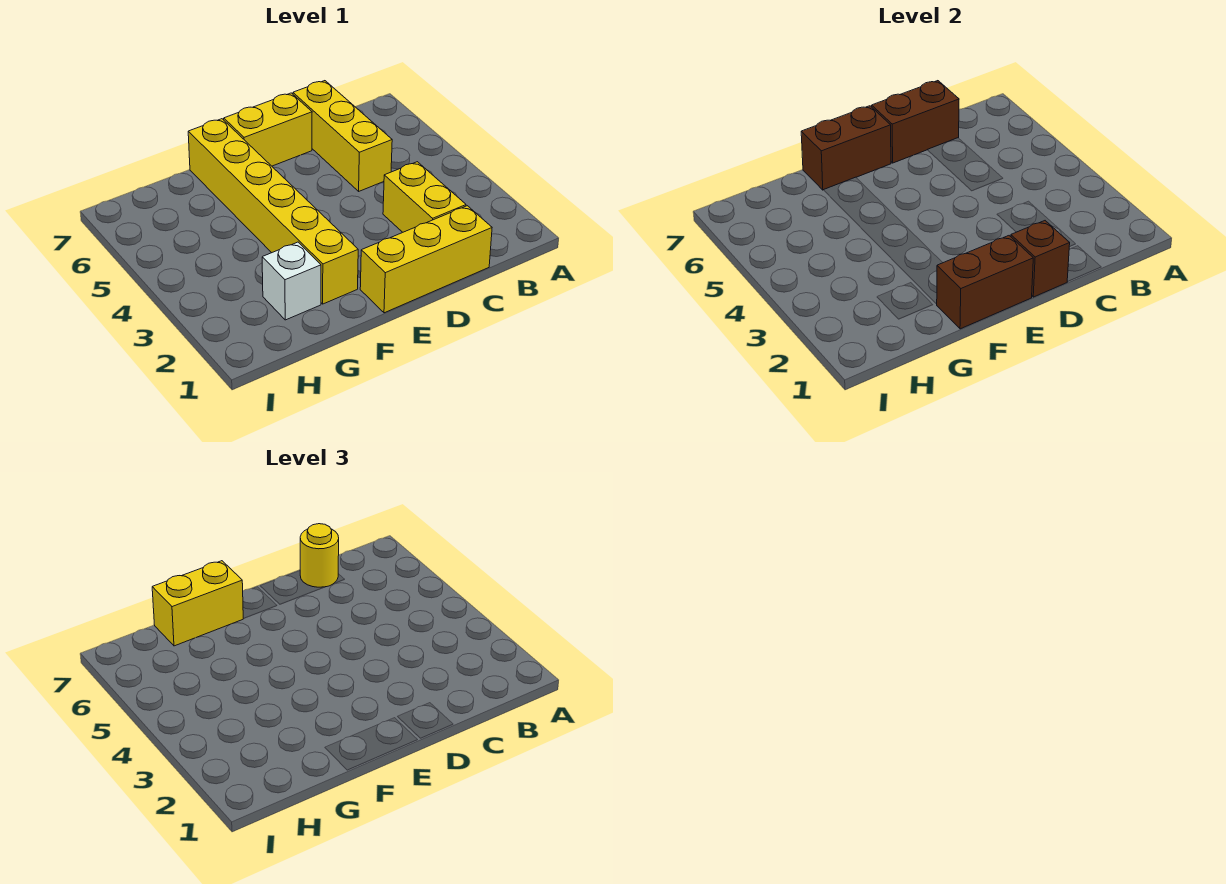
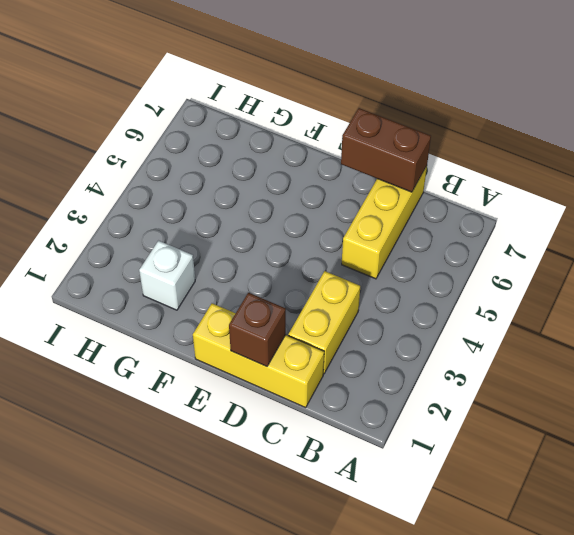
none -> yellow brick D7:E7 level 1
none -> yellow brick F2:F7 level 1
none -> brown brick E1:F1 level 2

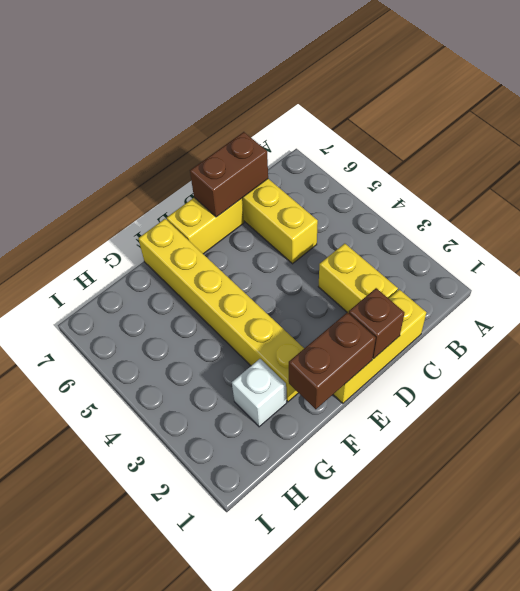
none -> brown brick E7:F7 level 2
none -> yellow round brick C7 level 3
none -> yellow brick F7:G7 level 3

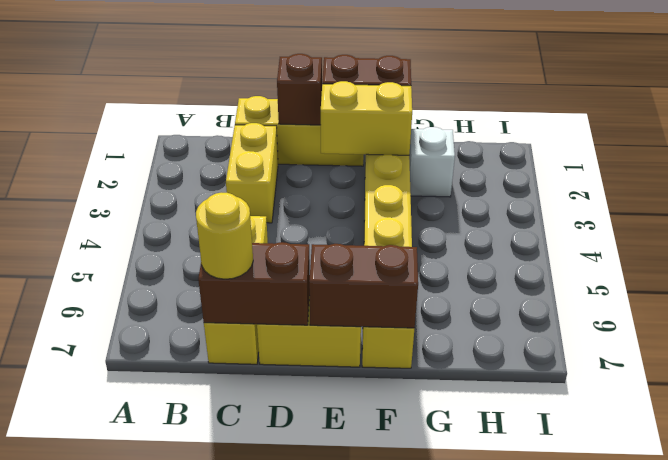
yellow brick E2:F2 level 2 -> yellow brick F7:G7 level 3

